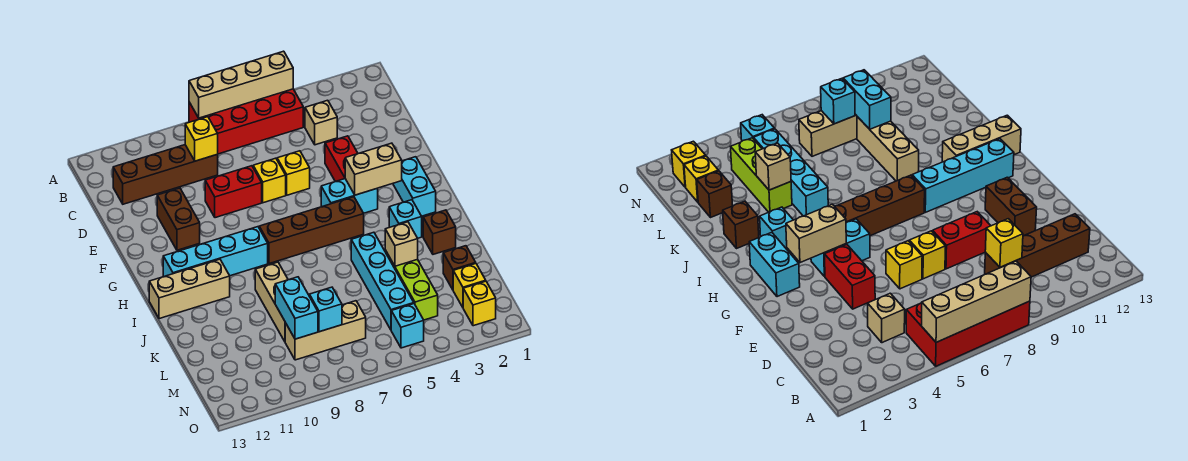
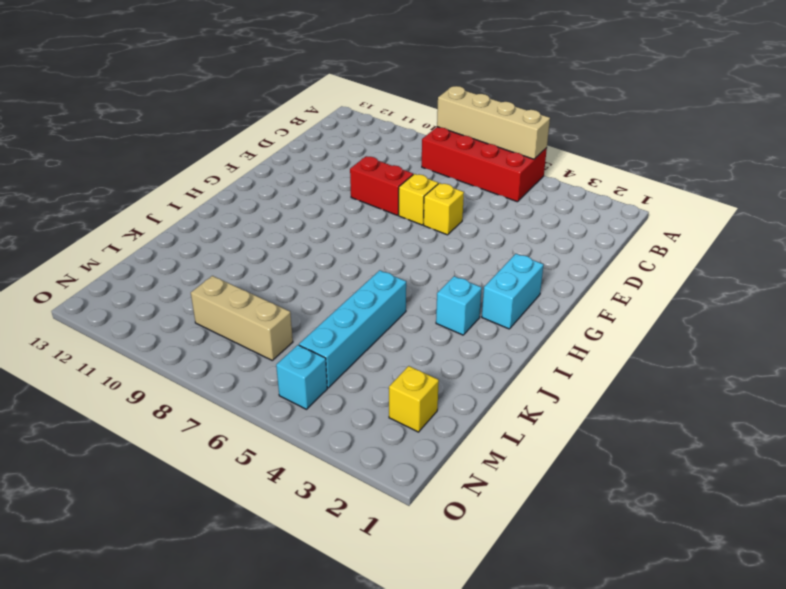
none -> tan brick C4 level 1
none -> brown brick C9:C12 level 1
none -> red brick E4:F4 level 1

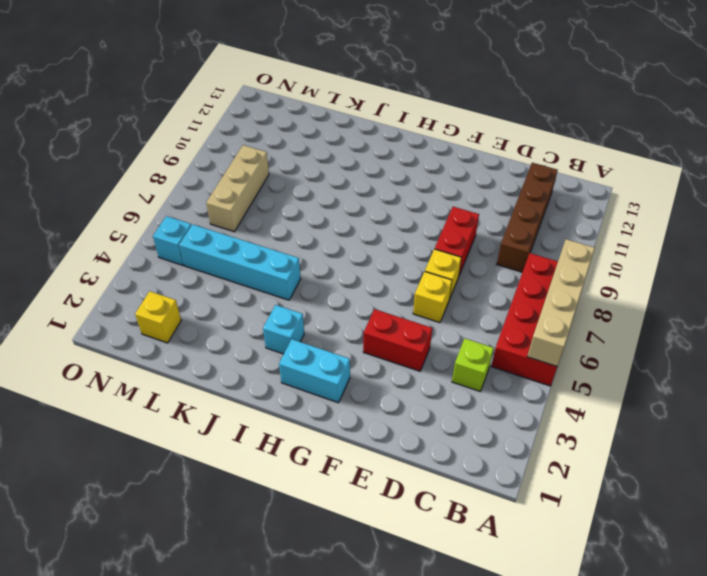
lime brick C4 level 1 -> tan brick C4 level 1
none -> brown brick E11:F11 level 1
none -> cyan brick G4:G5 level 1
none -> brown brick H5:H8 level 1

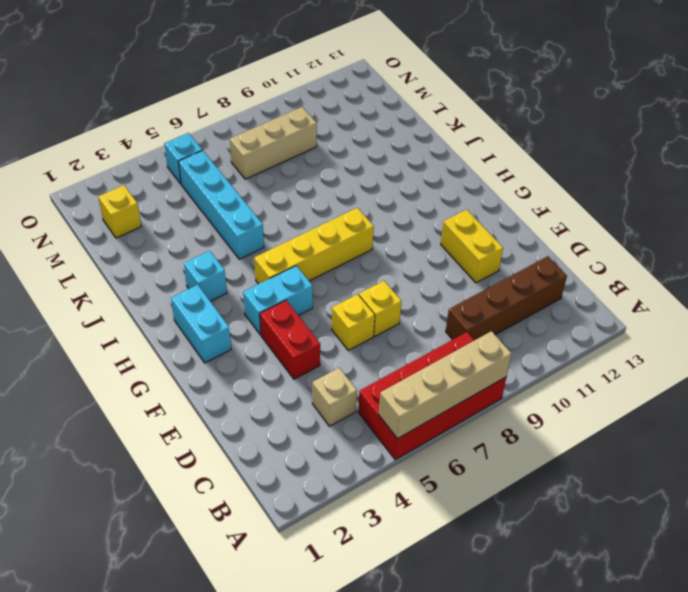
yellow brick E11:F11 level 1 -> brown brick E11:F11 level 1
yellow brick H5:H8 level 1 -> brown brick H5:H8 level 1
none -> red brick E8:E9 level 1
none -> cyan brick H9:H12 level 1
none -> tan brick I11:I13 level 1

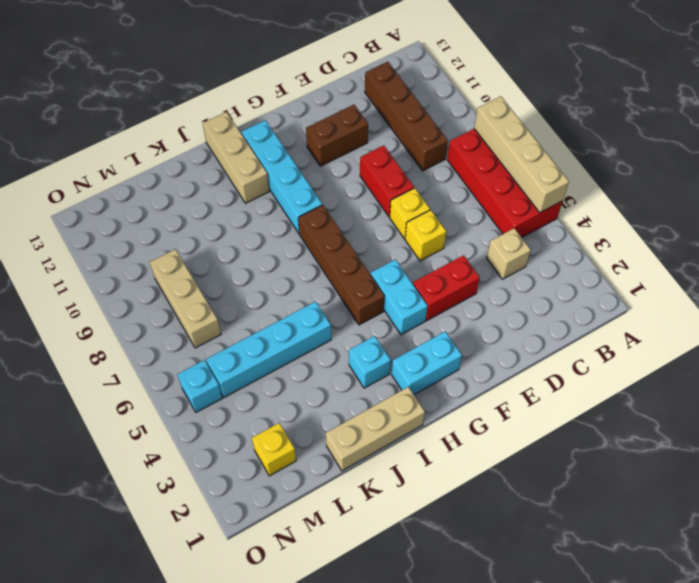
tan brick I1:K1 level 1 -> tan brick J9:L9 level 1
none -> brown brick J2 level 1
none -> lime brick K4:M4 level 1
none -> brown brick L2 level 1

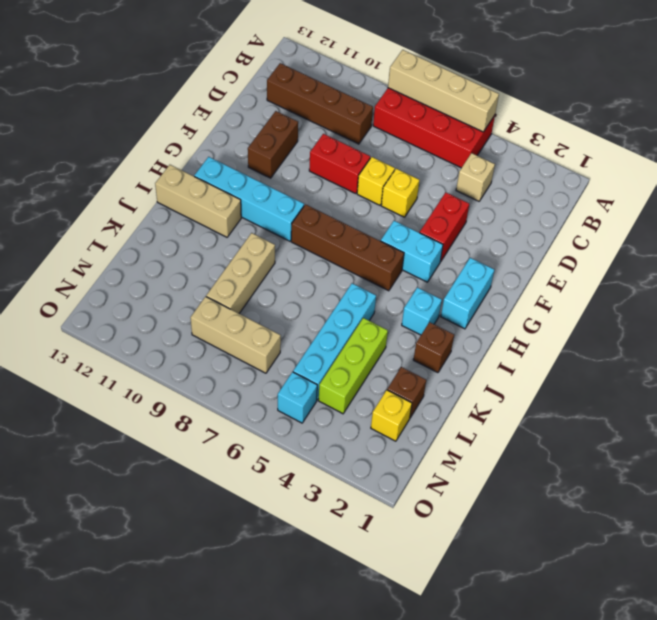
none -> yellow brick N2 level 1
none -> yellow brick C9 level 2
none -> tan brick G3:G4 level 2

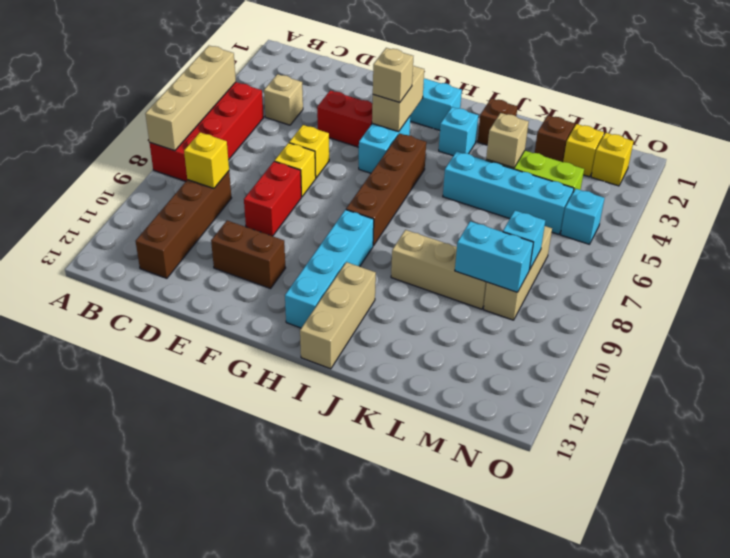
tan brick G4 level 3 -> none

